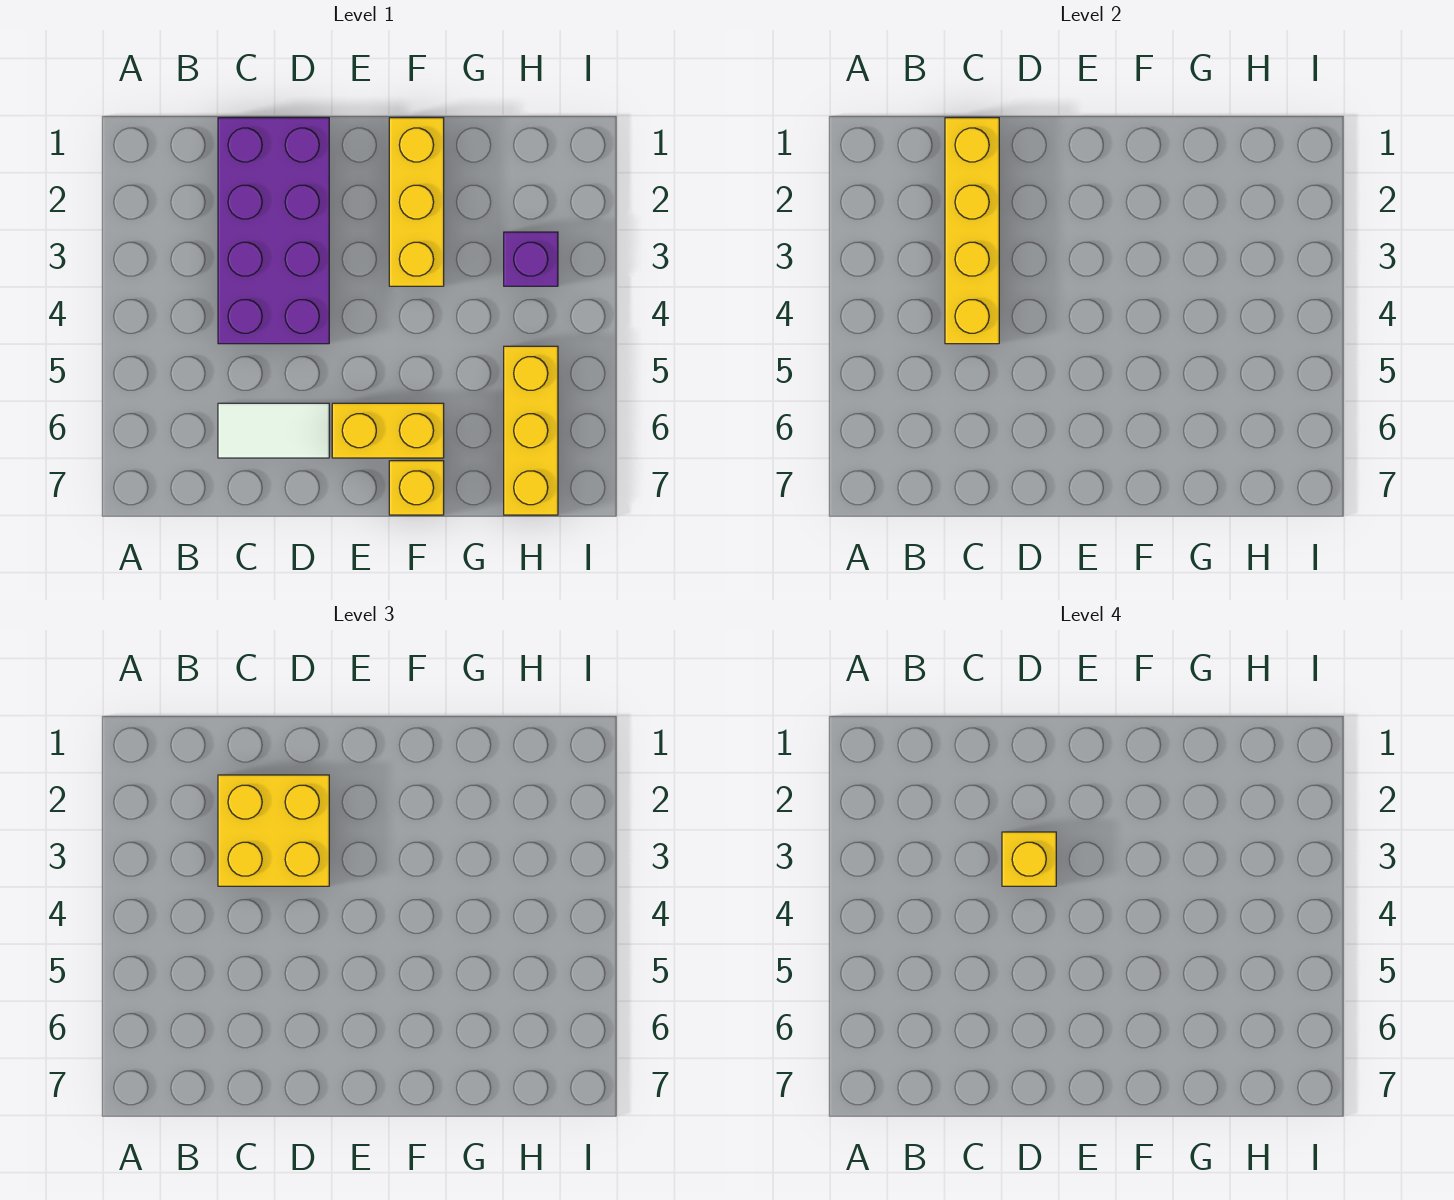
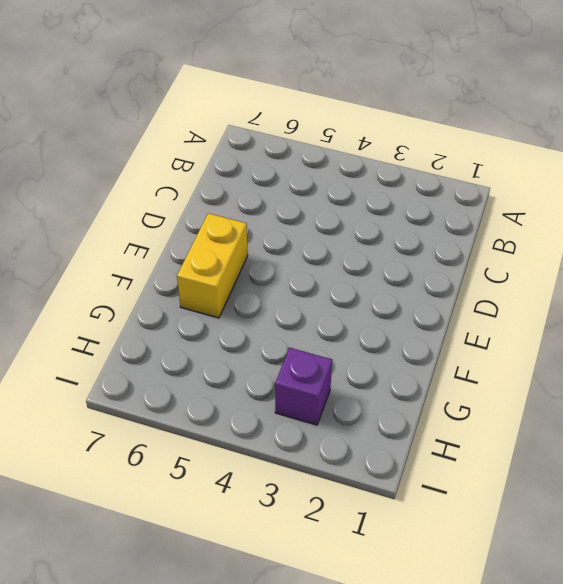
none -> purple brick C1:D4 level 1
none -> white tile C6:D6 level 1

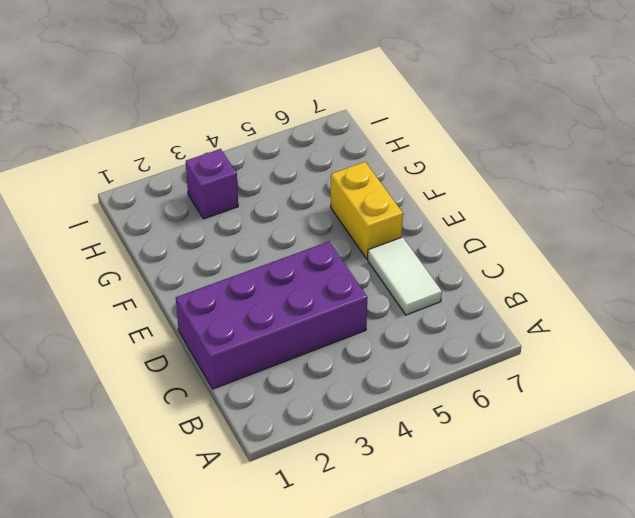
none -> yellow brick F1:F3 level 1
none -> yellow brick F7 level 1

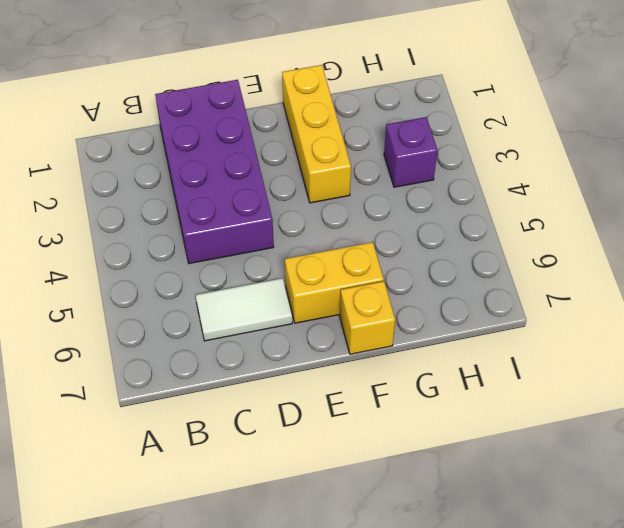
none -> yellow brick H5:H7 level 1
none -> yellow brick C1:C4 level 2

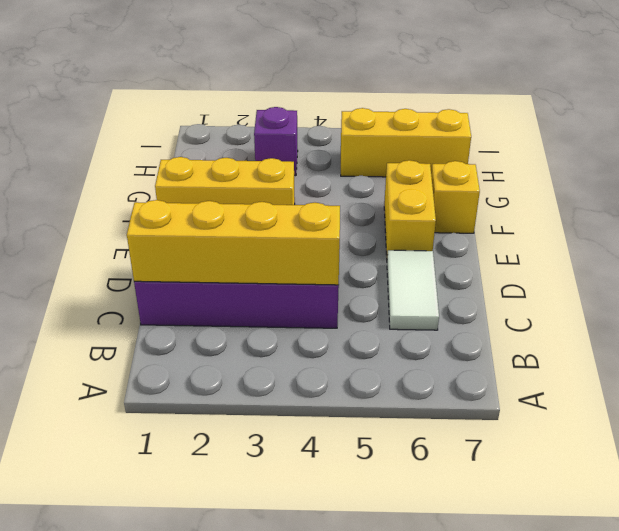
none -> yellow brick C2:D3 level 3
none -> yellow brick D3 level 4

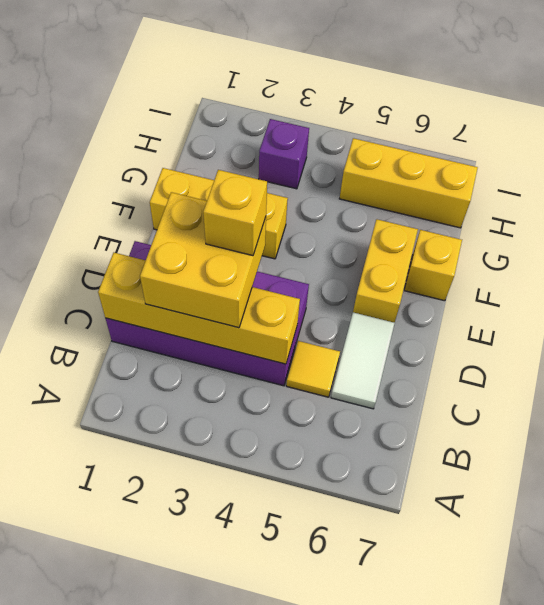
yellow tile C5 level 1 -> none

